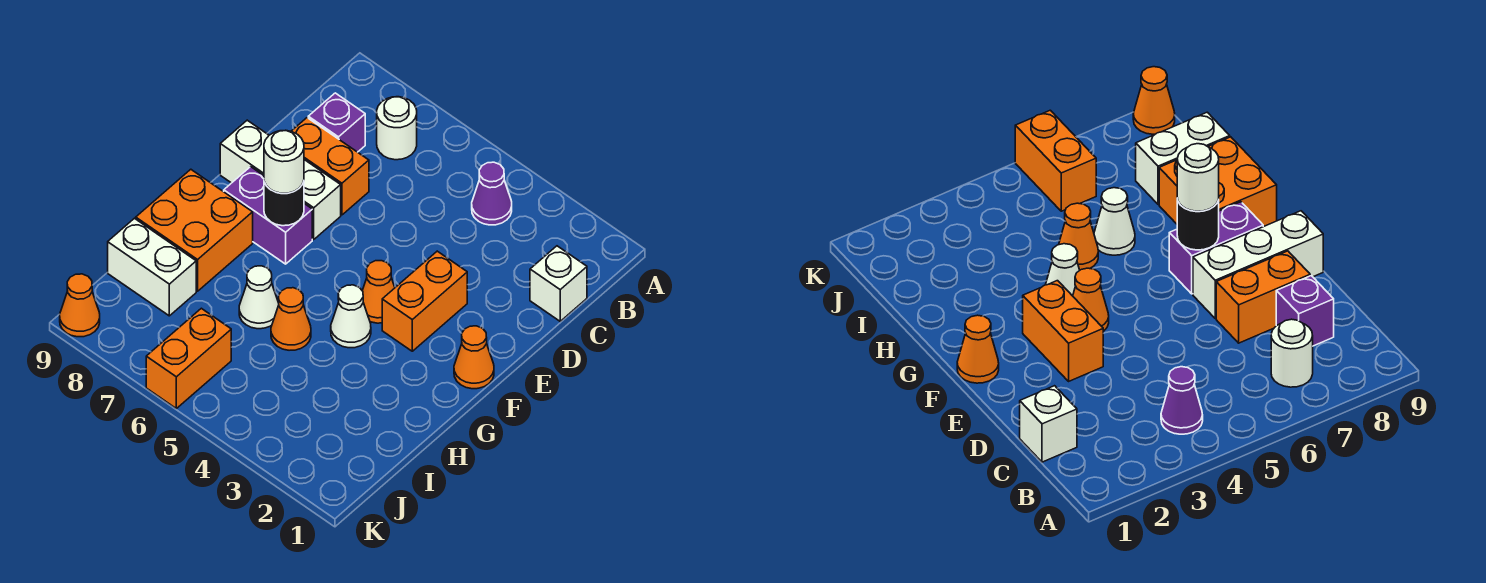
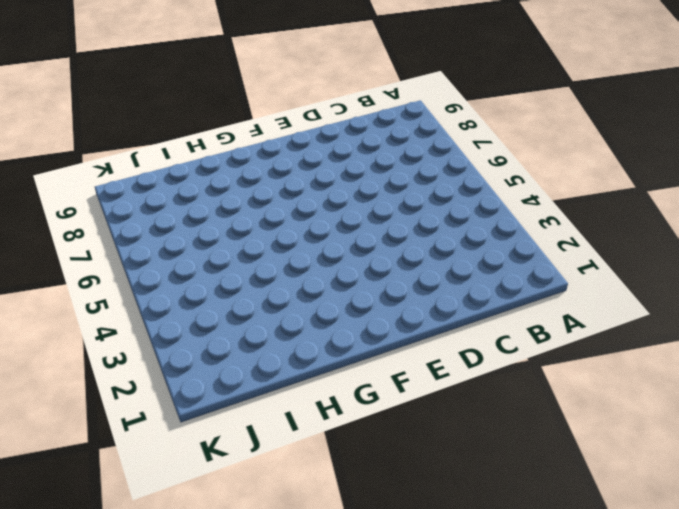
none -> purple cone B4 level 1
none -> white round brick B7 level 1
none -> white brick C1 level 1

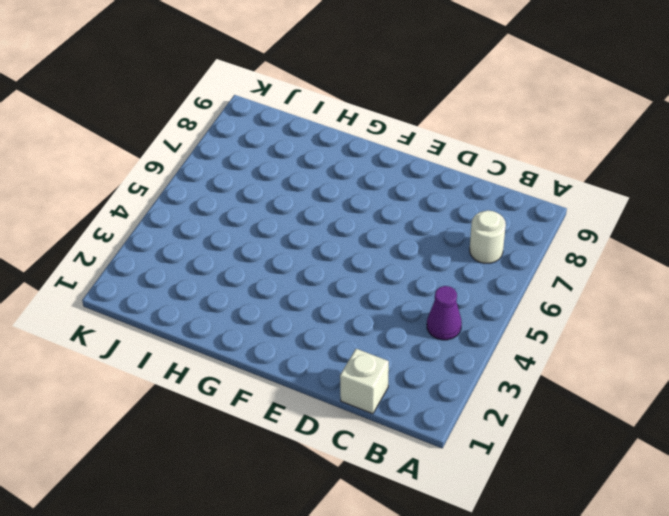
none -> purple brick C8 level 1
none -> orange brick D7:D8 level 1
none -> orange brick E3:F3 level 1

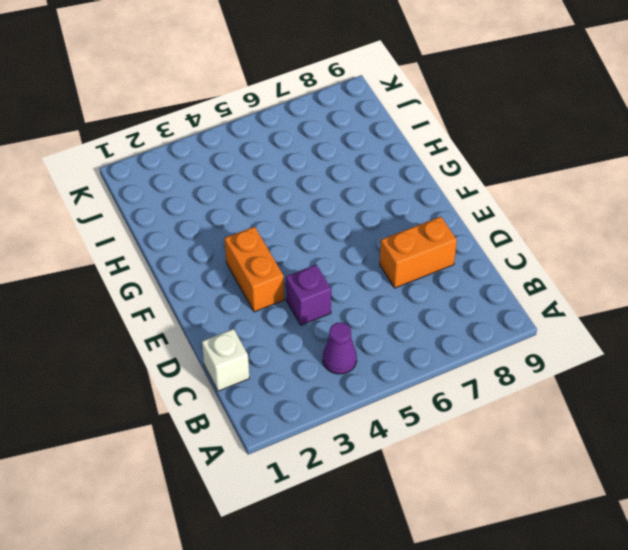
purple brick D4 level 1 -> purple brick C8 level 1
none -> white round brick B7 level 1
none -> white brick E7:E9 level 1
none -> orange cone F1 level 1

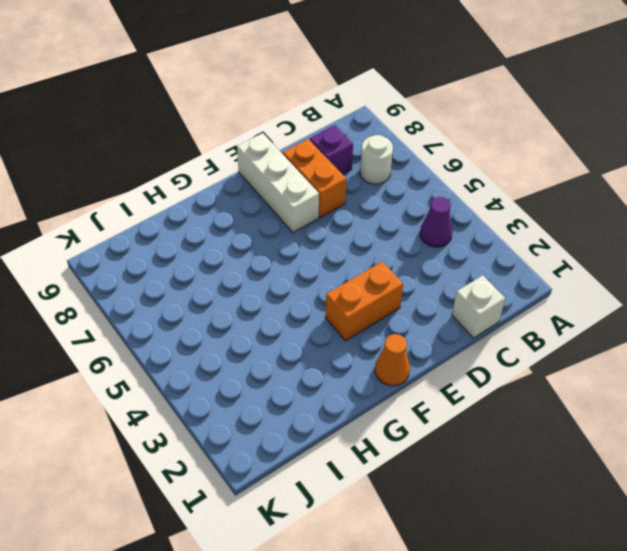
none -> orange cone F4 level 1
none -> purple brick F7:F8 level 1
none -> white cone G4 level 1

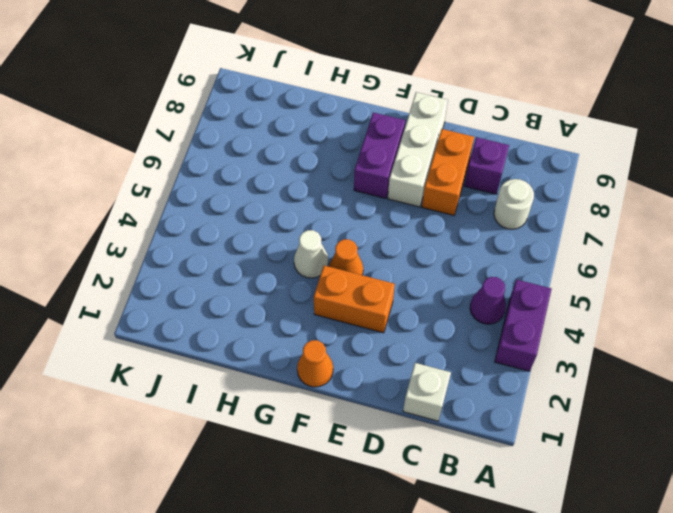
purple brick A3:A4 level 1 -> none
none -> orange brick G8:H9 level 1
none -> orange cone H5 level 1
none -> white cone H6 level 1

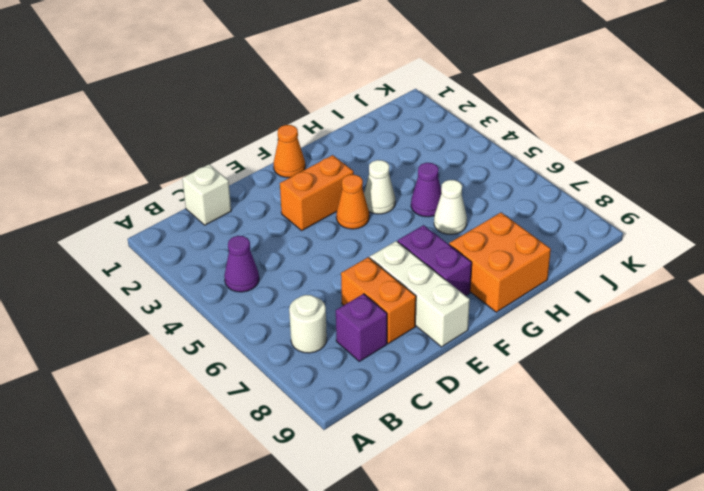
purple cone H5 level 1 -> orange cone H5 level 1
none -> white brick I8:I9 level 1
none -> orange brick J6:K6 level 1
none -> orange cone K9 level 1

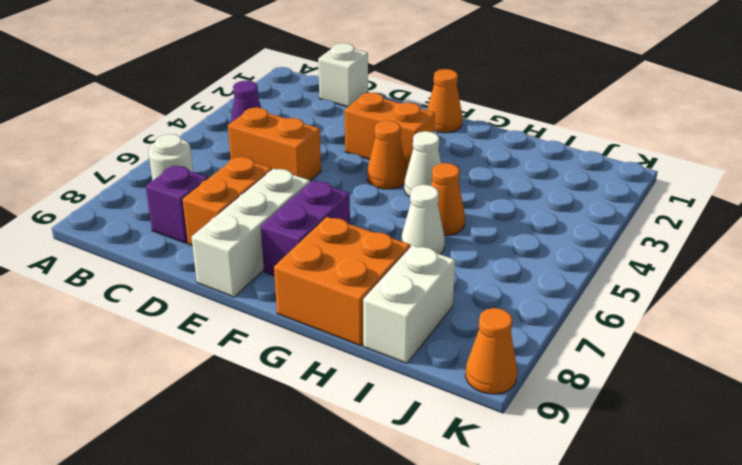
orange brick C5:D5 level 1 -> orange brick J6:K6 level 1
none -> black round brick F7 level 2
none -> white round brick F7 level 3

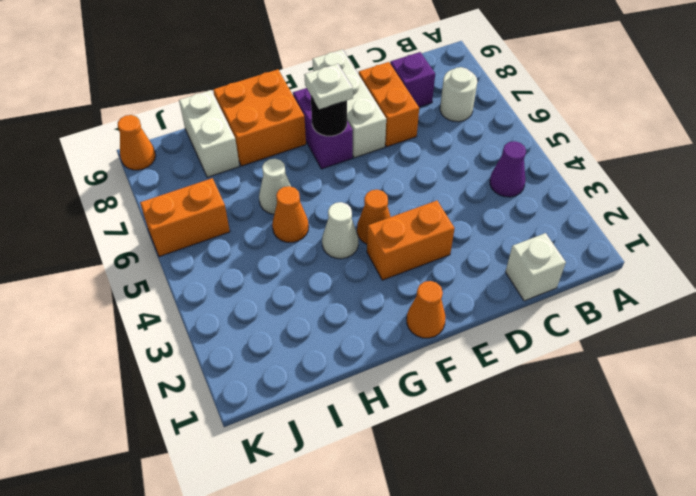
white plate F7 level 3 -> white round brick F7 level 3

